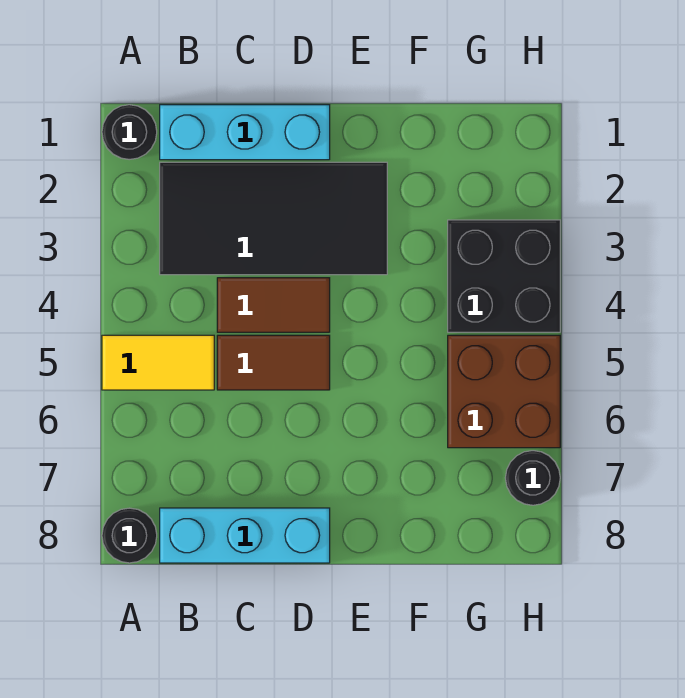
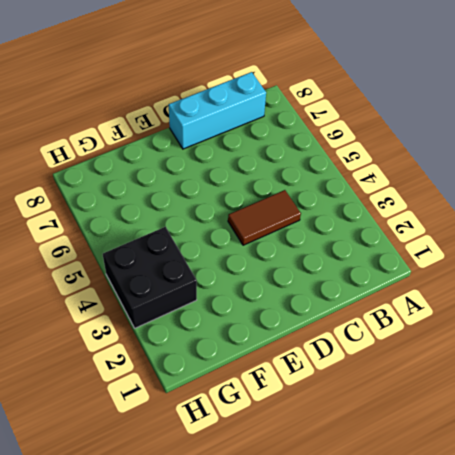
none -> black round brick A1 level 1
none -> yellow tile A5:B5 level 1

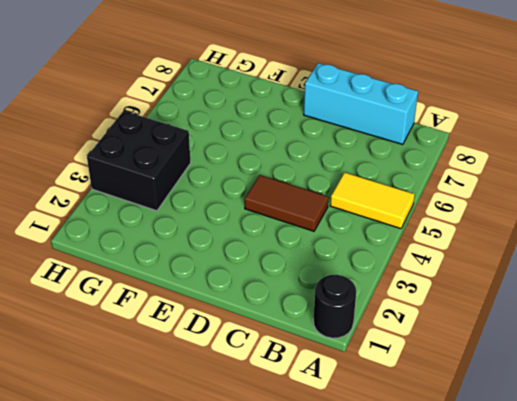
none -> black round brick A8 level 1
none -> cyan brick B1:D1 level 1

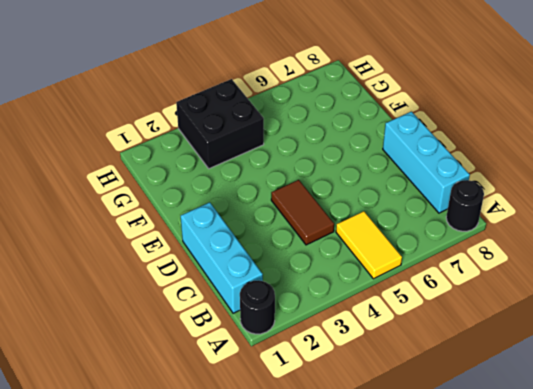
none -> black tile B2:E3 level 1
none -> brown tile C5:D5 level 1

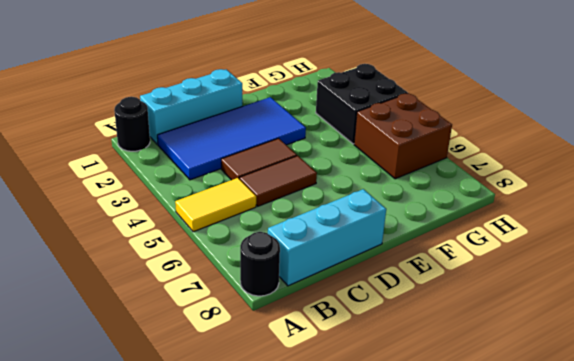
blue tile B2:E3 level 1 -> black tile B2:E3 level 1
none -> black round brick H7 level 1

